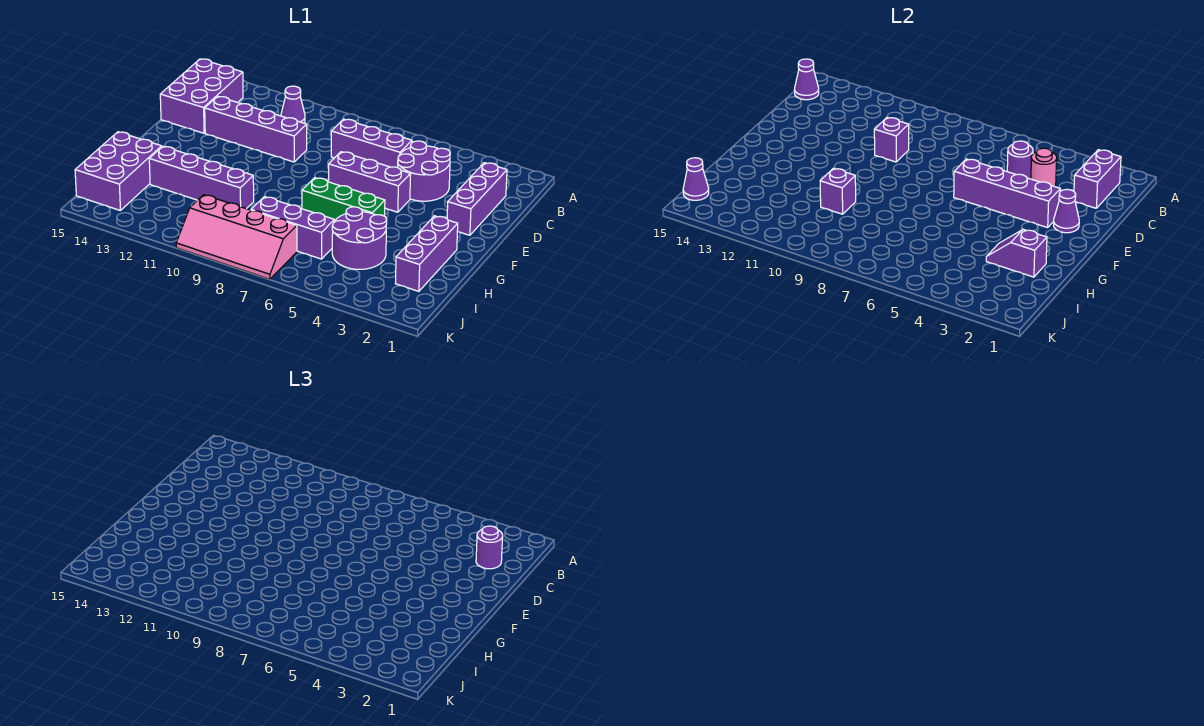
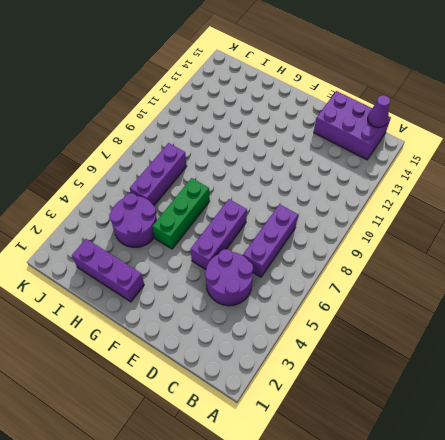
none -> purple cone B11 level 1
none -> purple brick C2:E2 level 1
none -> purple brick D10:D13 level 1

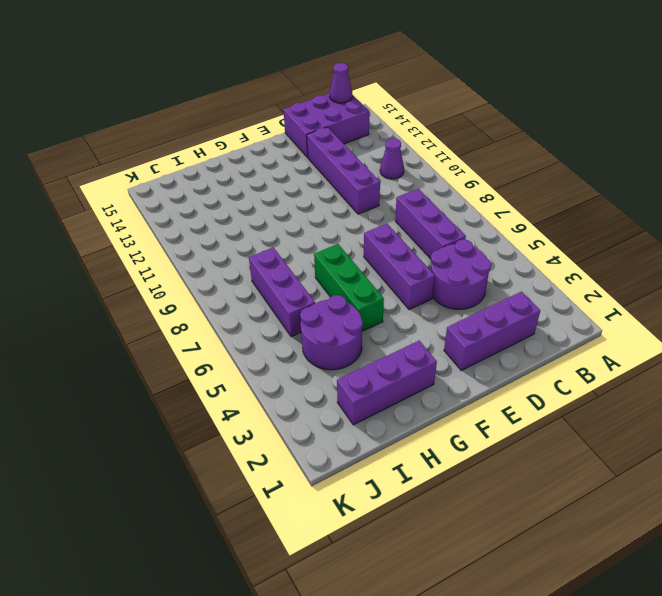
none -> purple brick H10:H13 level 1
none -> purple brick H14:J15 level 1
none -> pink slope J7:K10 level 1 top J

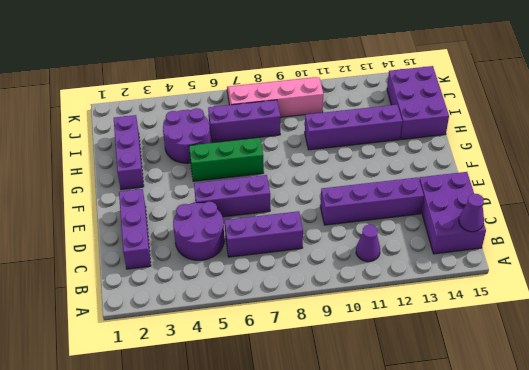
none -> purple brick B2:C2 level 2
none -> pink round brick C4 level 2
none -> purple round brick C5 level 2

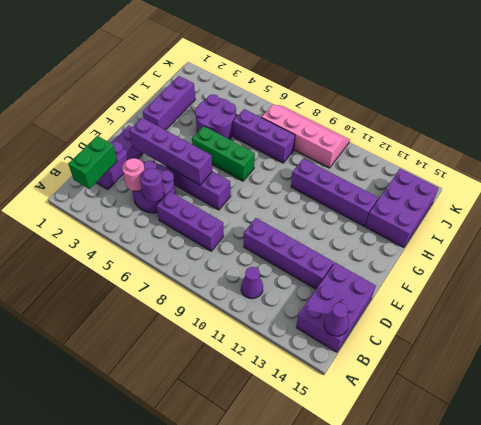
green brick B2:C2 level 2 -> purple brick B2:C2 level 2
none -> purple brick D10 level 2
none -> purple cone E2 level 2
none -> purple slope H2:H3 level 2 top 2

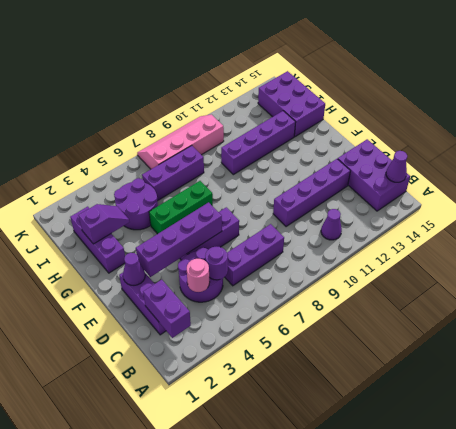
none -> purple brick D10 level 2
none -> purple brick H10 level 2
none -> purple cone J15 level 2

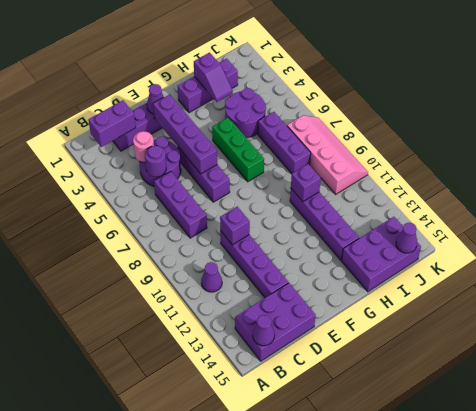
none -> purple round brick C2 level 3

